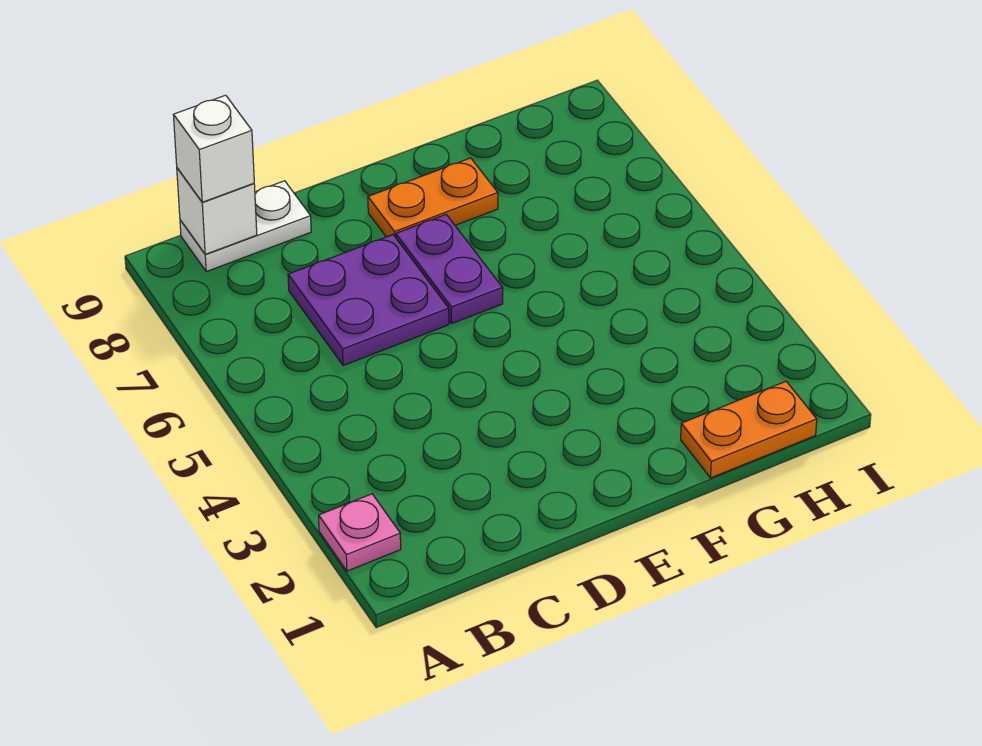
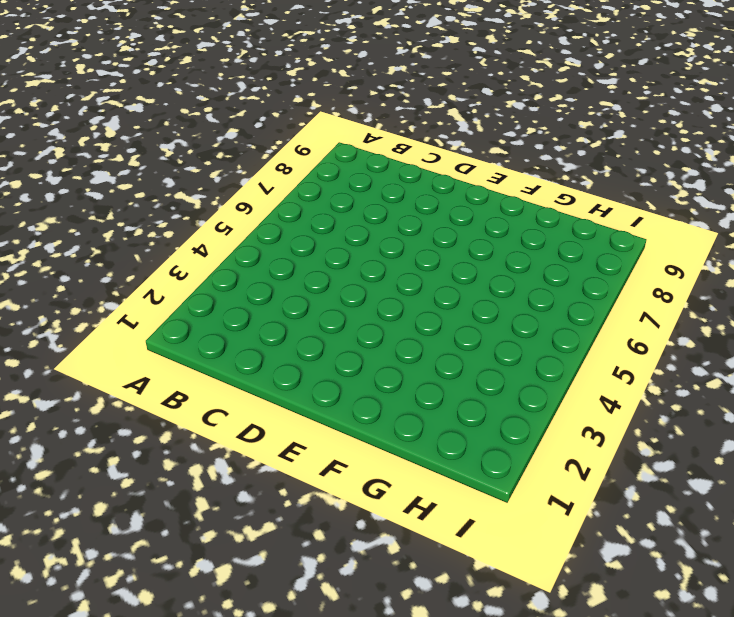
none -> pink plate A2 level 1
none -> white plate B9:C9 level 1

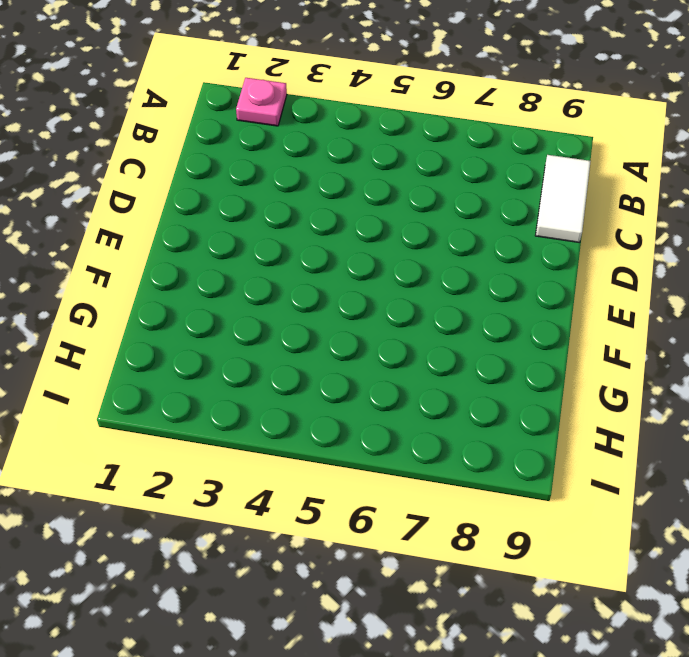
white tile B9:C9 level 1 -> white plate B9:C9 level 1
none -> purple plate C6:D7 level 1
none -> purple plate E6:E7 level 1

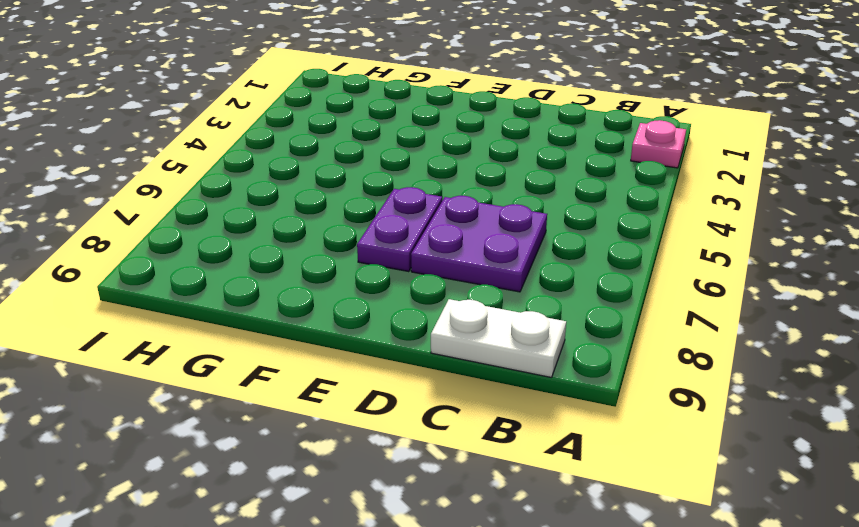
none -> orange plate E8:F8 level 1
none -> orange plate G1:H1 level 1

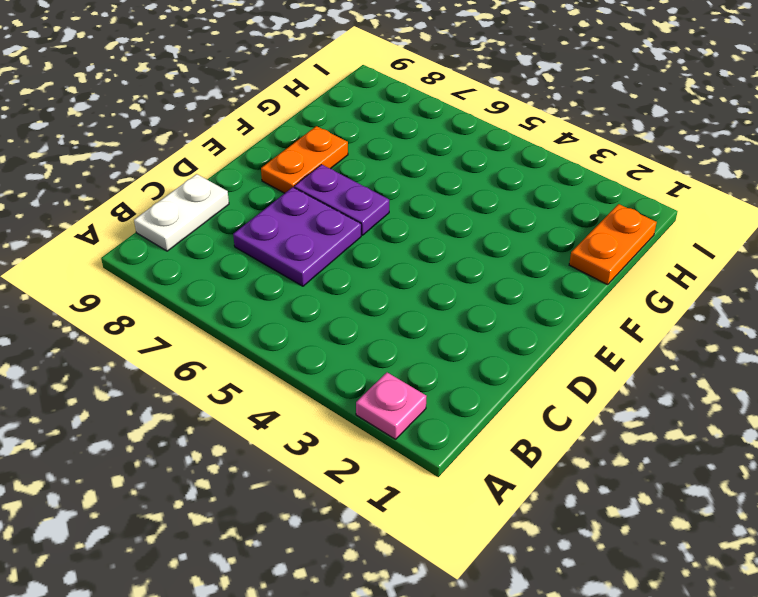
none -> white brick B9 level 2
none -> white brick B9 level 3

